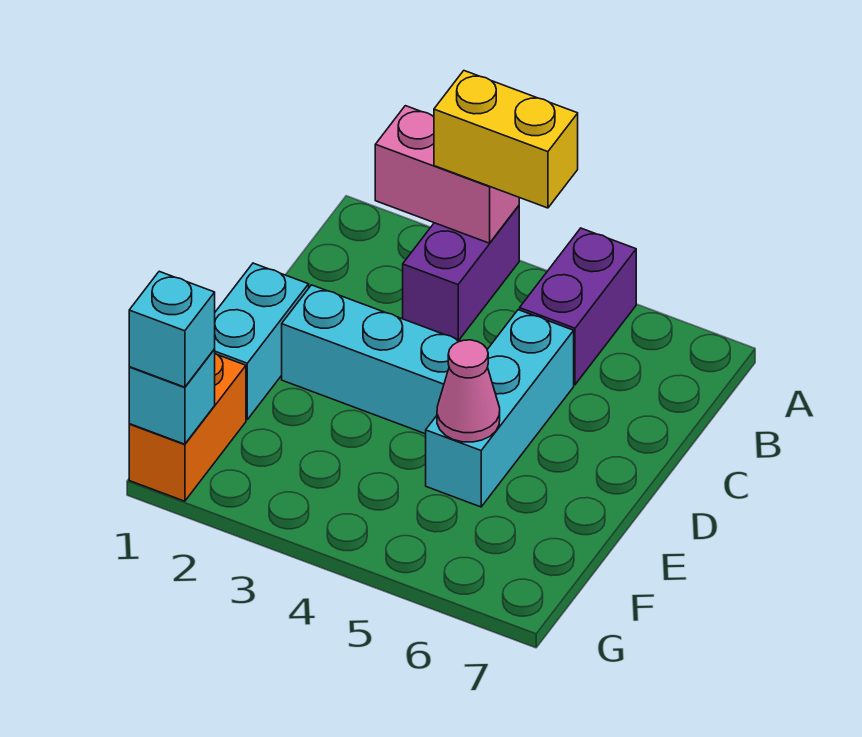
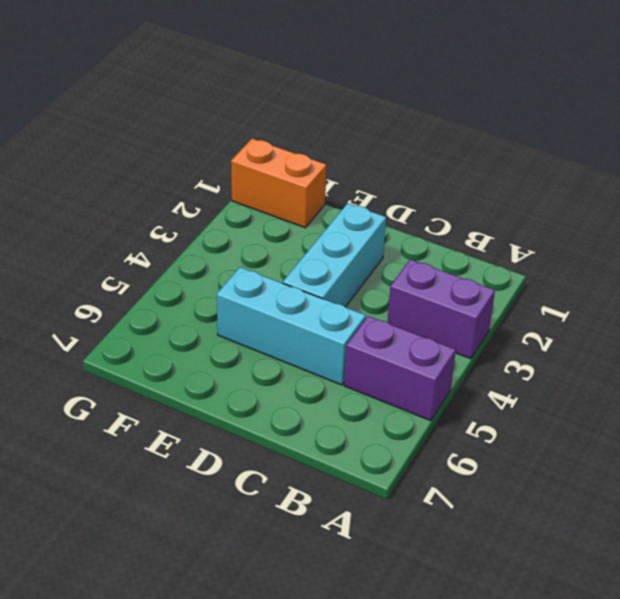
none -> cyan brick D1:E1 level 1
none -> pink brick A2:A3 level 2

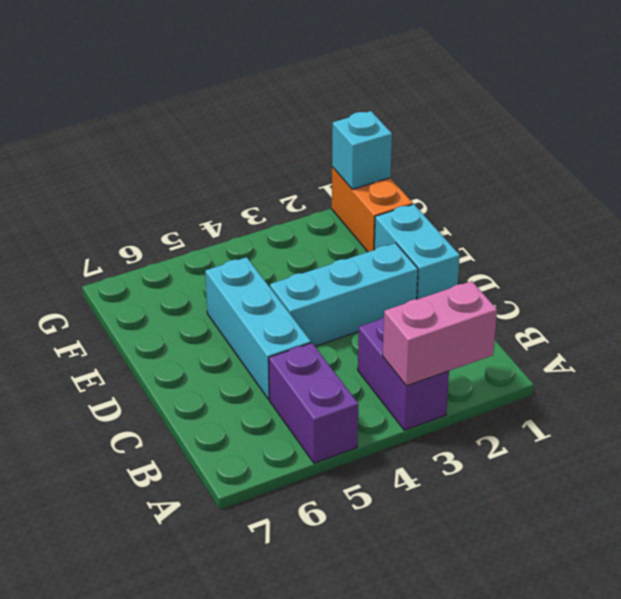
none -> pink cone E5 level 2
none -> yellow brick A3:A4 level 3

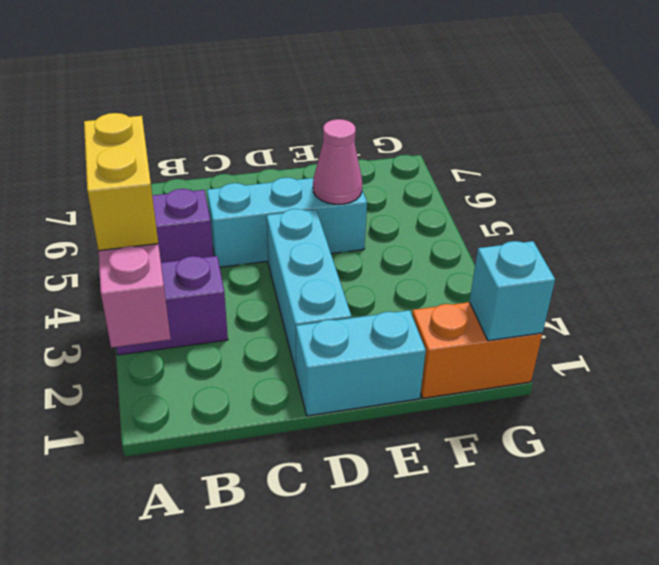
none -> cyan brick G1 level 3

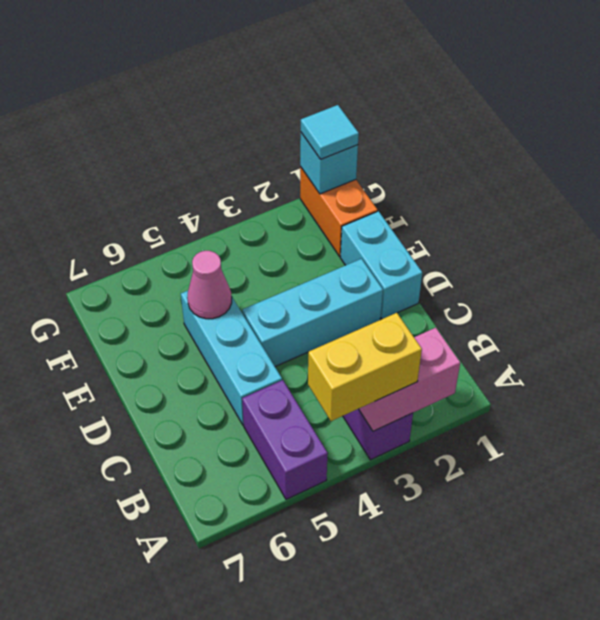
cyan tile G1 level 3 -> cyan brick G1 level 3

